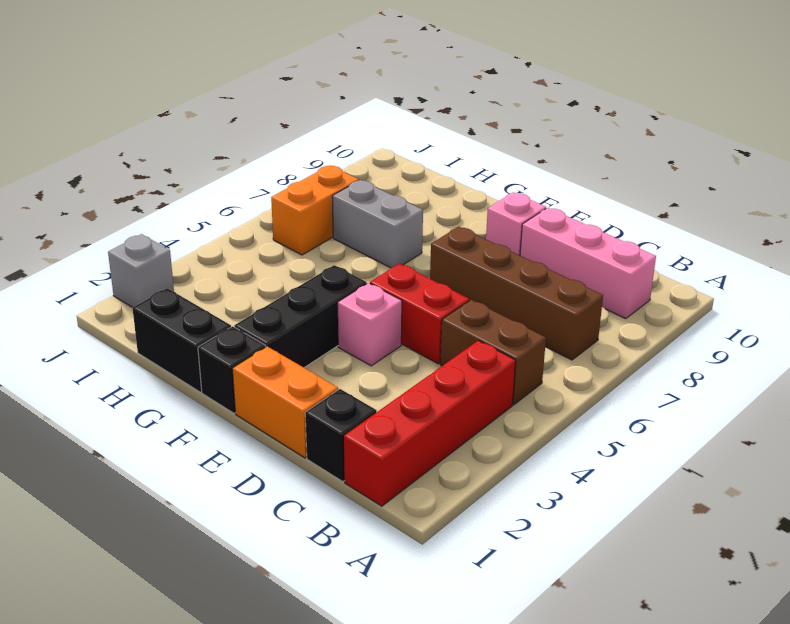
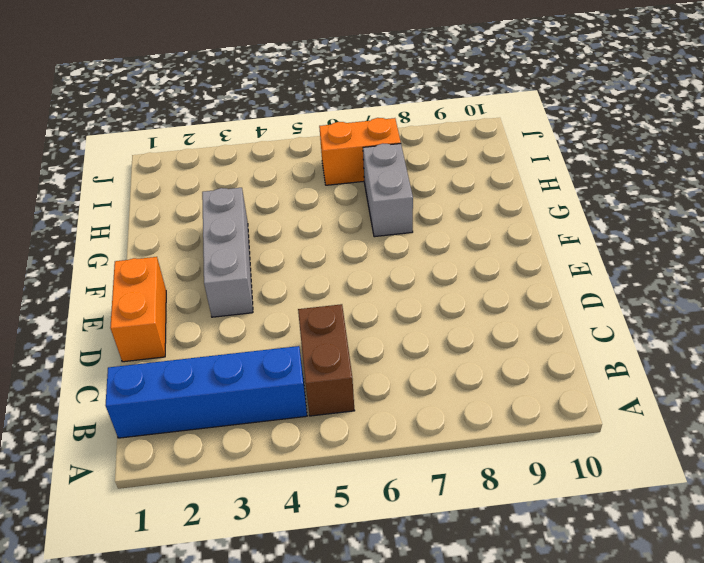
blue brick B1:B4 level 1 -> red brick B1:B4 level 1
grey brick E3:G3 level 1 -> black brick F2:F4 level 1
none -> brown brick B7:E7 level 1
none -> pink brick B9:D9 level 1
none -> black brick C1 level 1

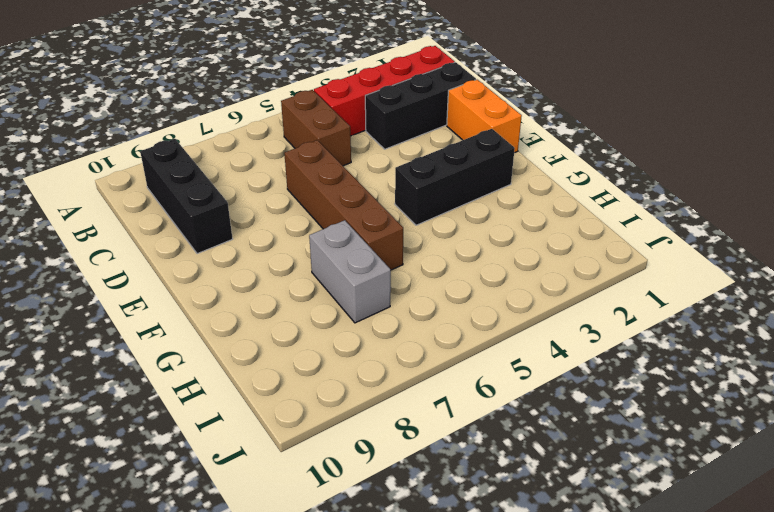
black brick B9:D9 level 1 -> pink brick B9:D9 level 1
black brick C1:C3 level 1 -> black brick C1 level 1
brown brick D6:G6 level 1 -> brown brick B7:E7 level 1
none -> red brick D5:E5 level 1
none -> pink brick E4 level 1
none -> pink brick E9 level 1

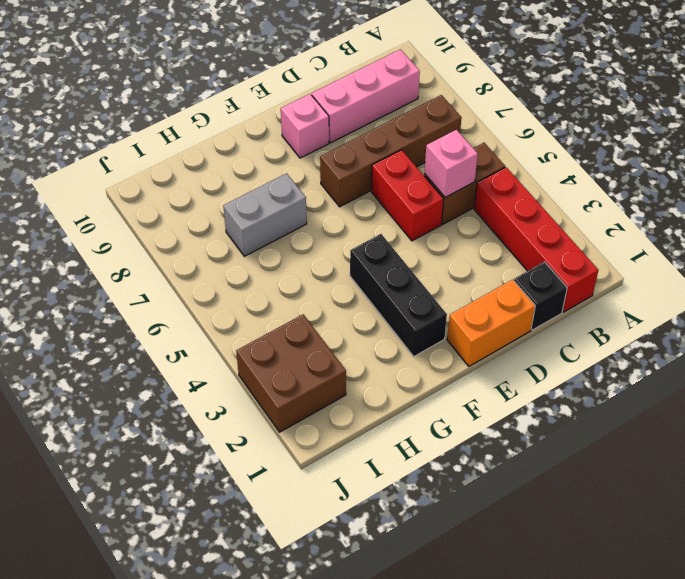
pink brick C5 level 2 -> pink brick E4 level 1
red brick D5:D6 level 1 -> red brick D5:E5 level 1
brown brick I2:J3 level 1 -> grey brick J2 level 1
none -> black brick F1 level 1
none -> black brick G1:H1 level 1
none -> orange brick I6:I7 level 1

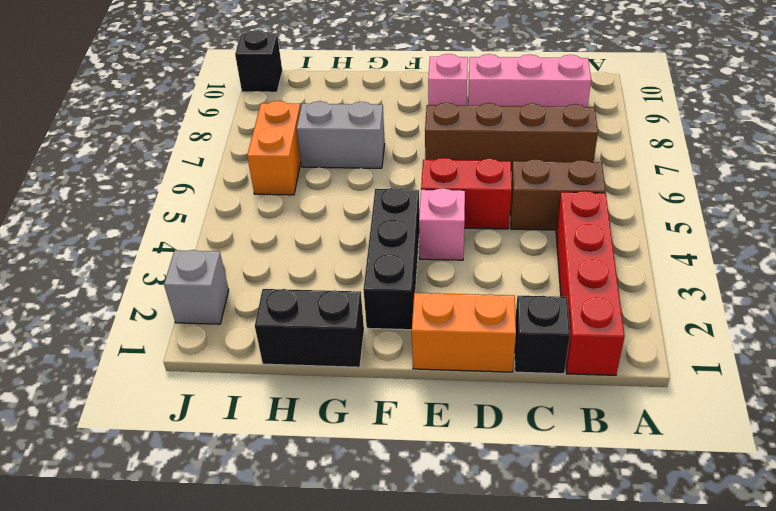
black brick J10 level 1 -> black brick F1 level 1

